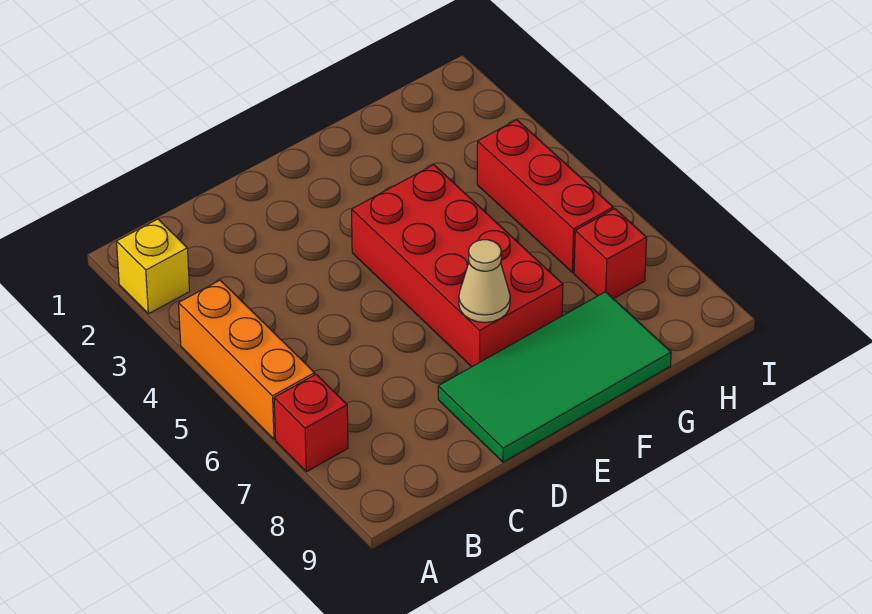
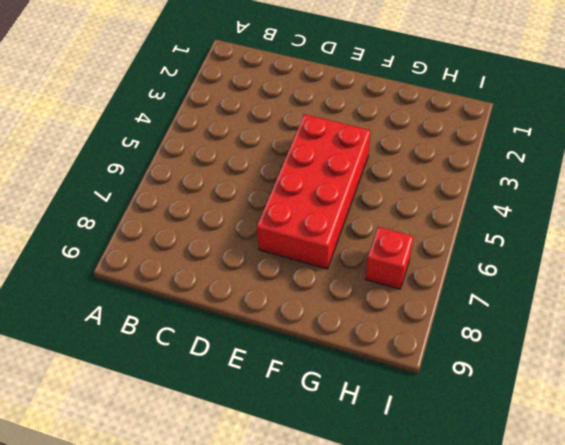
none -> yellow brick A2 level 1
none -> orange brick A4:A6 level 1

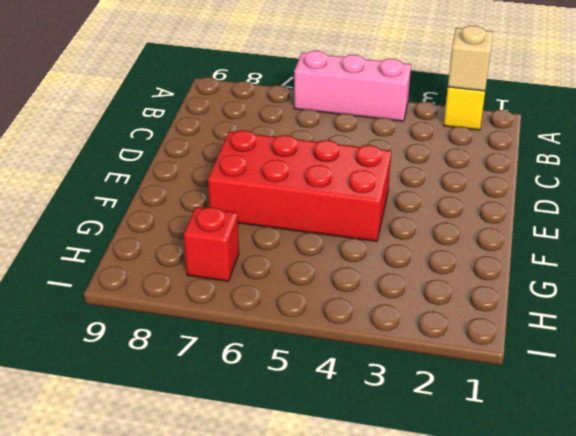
tan brick A2 level 2 -> none
pink brick A4:A6 level 1 -> orange brick A4:A6 level 1
none -> red brick A7 level 1
none -> green tile D8:G9 level 1

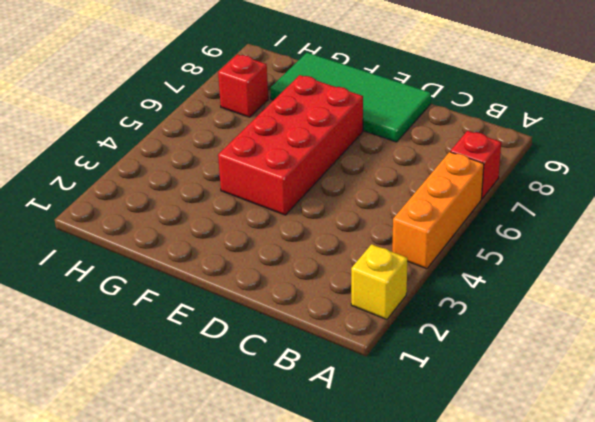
none -> red brick H4:H6 level 1
none -> tan cone E7 level 2

